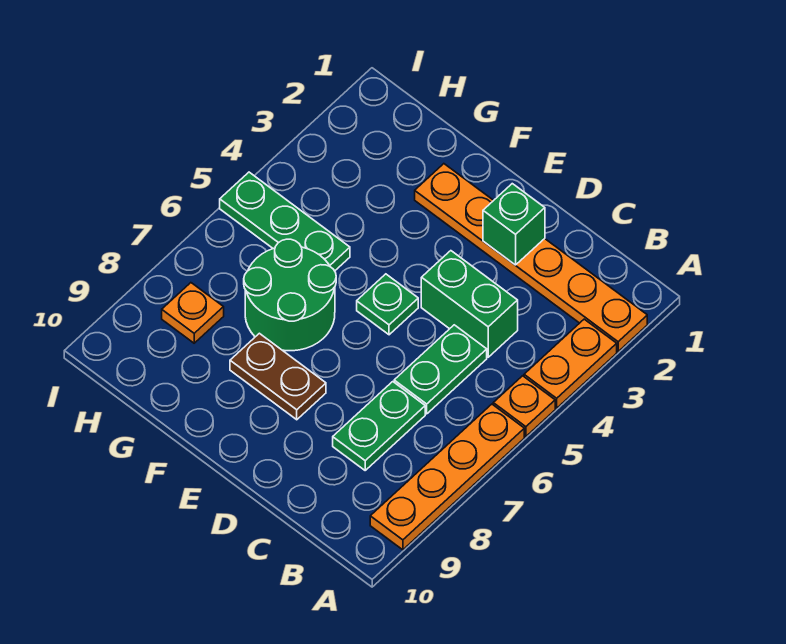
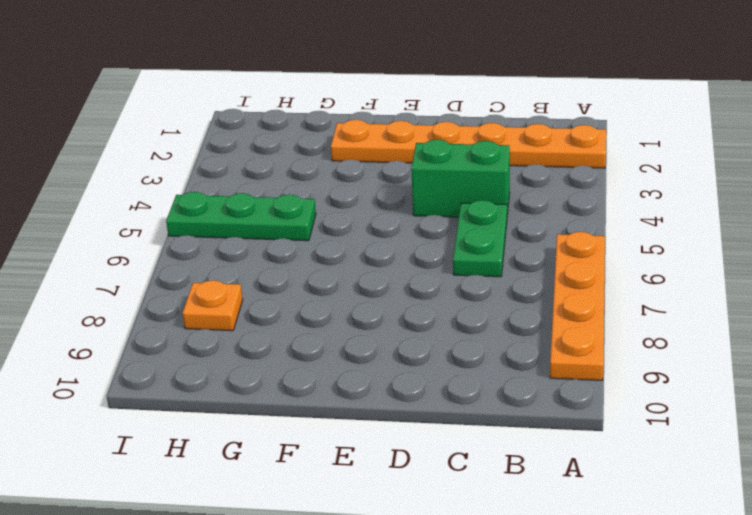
none -> orange plate A3:A4 level 1
none -> orange plate A5 level 1
none -> green plate C7:C8 level 1

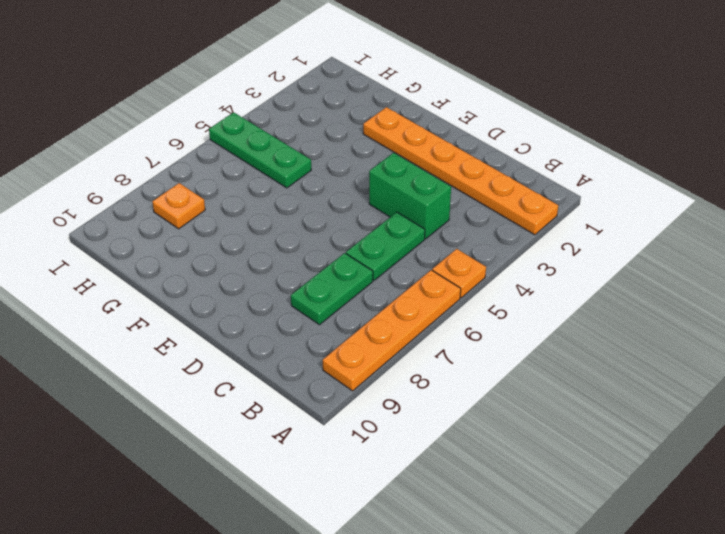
none -> orange plate A3:A4 level 1
none -> green plate E5 level 1
none -> brown plate E8:F8 level 1

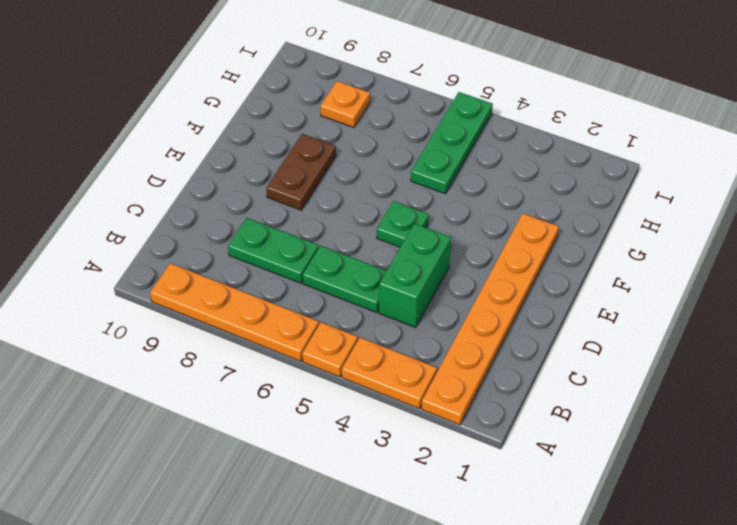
none -> green round brick F6:G7 level 1
none -> green brick D2 level 2

